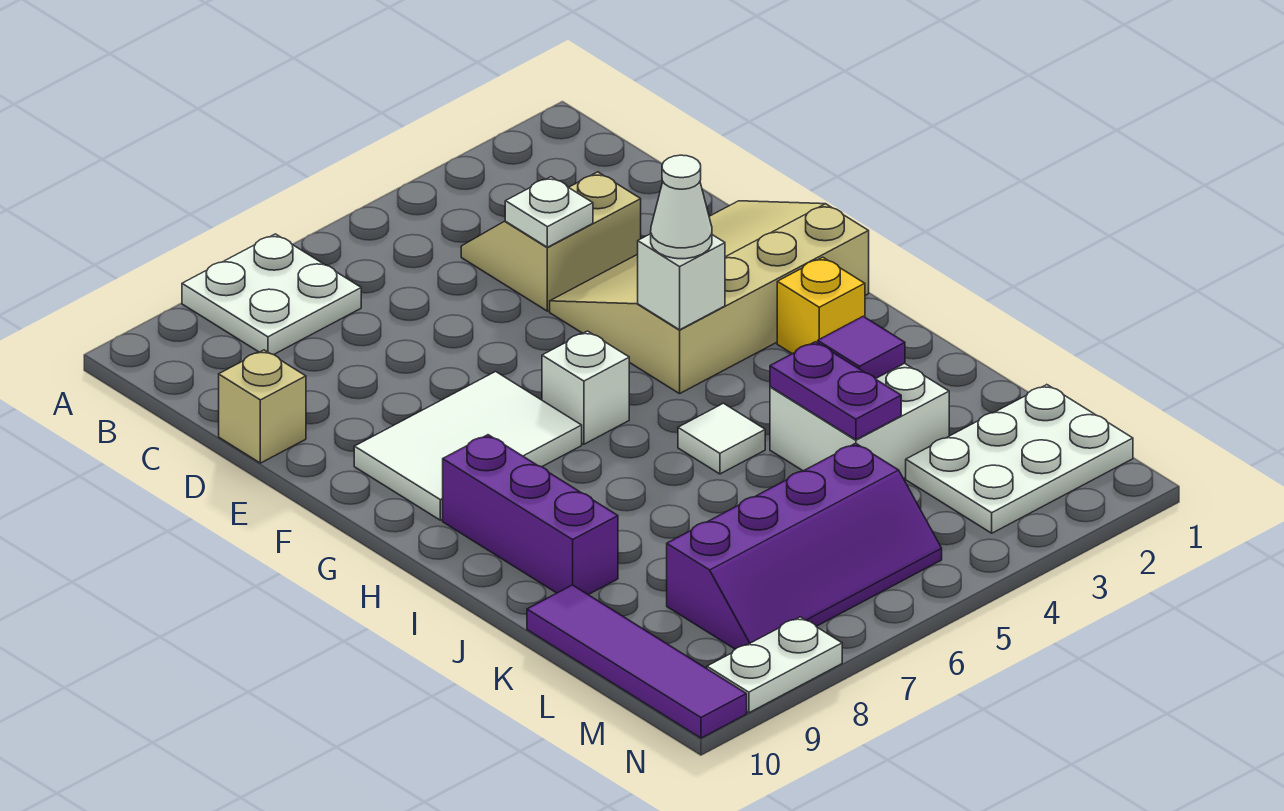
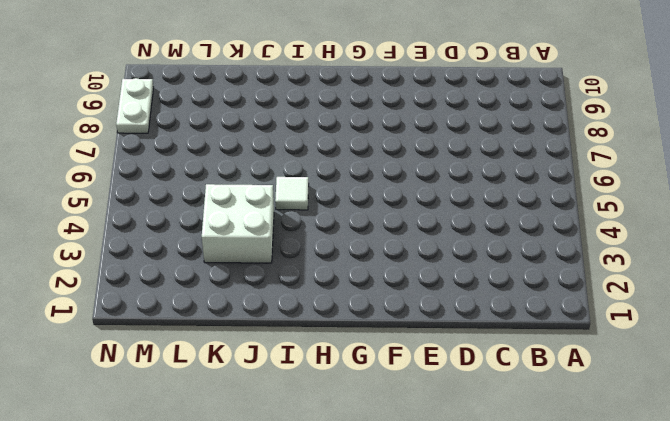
none -> white plate A7:B8 level 1
none -> tan slope C3:D4 level 1 top D
none -> tan brick D10 level 1

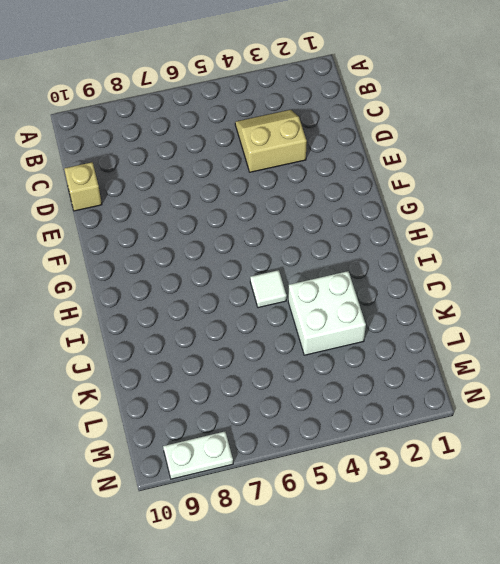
none -> white plate A7:B8 level 1
none -> tan slope E1:G4 level 1 top G
none -> white tile F7:G9 level 1

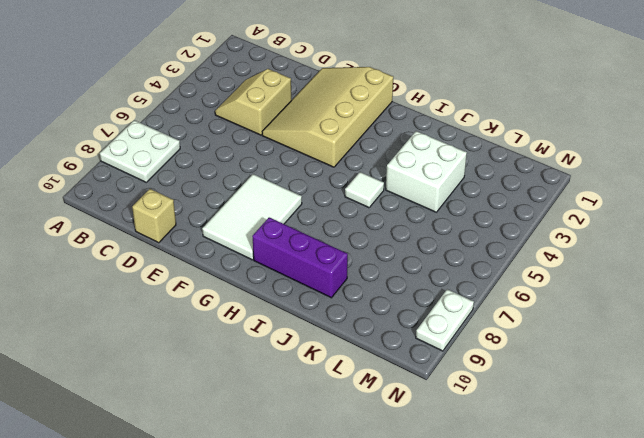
none -> white brick G6 level 1
none -> yellow brick H2 level 1
none -> purple tile K10:N10 level 1

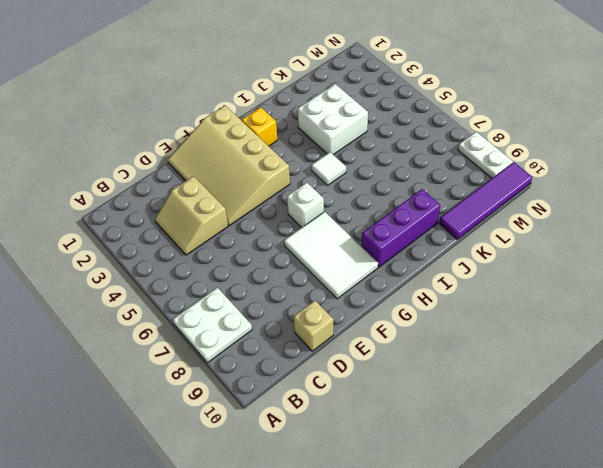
none -> white plate L1:M3 level 1
none -> purple slope L5:M8 level 1 top L
none -> white plate D4 level 2

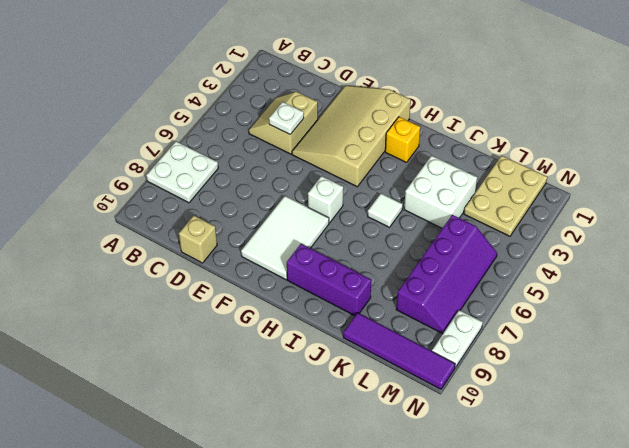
tan plate L1:M3 level 1 -> white plate L1:M3 level 1
none -> white brick G4 level 2
none -> purple tile J3 level 2
none -> purple plate J4:K4 level 2

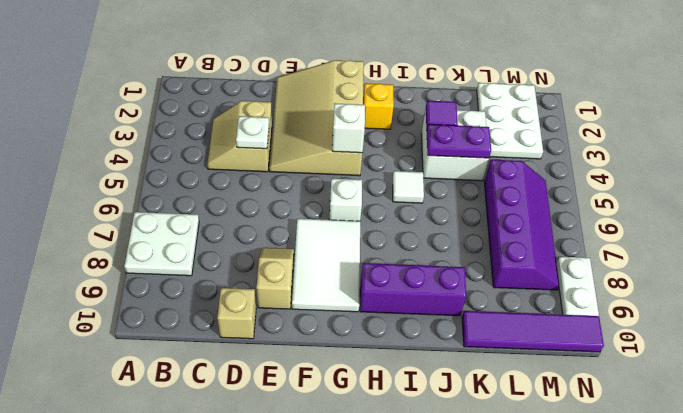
tan slope E8:E9 level 1 top 9 -> none
none -> white cone G4 level 3

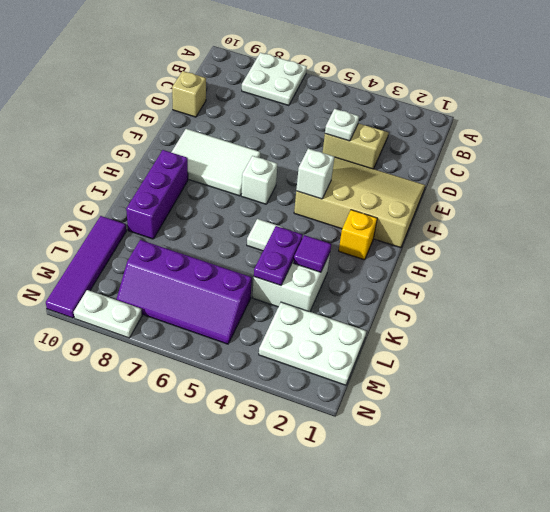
none -> white cone G4 level 3

